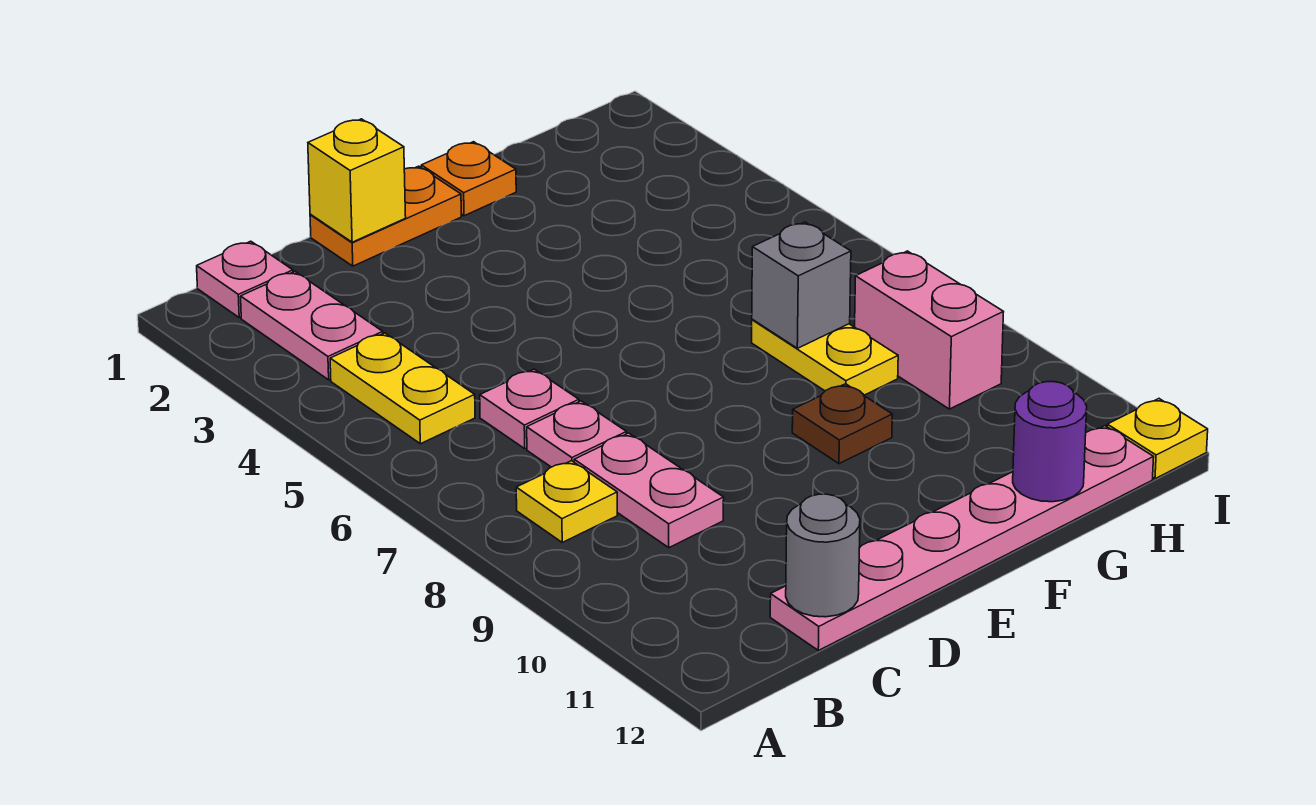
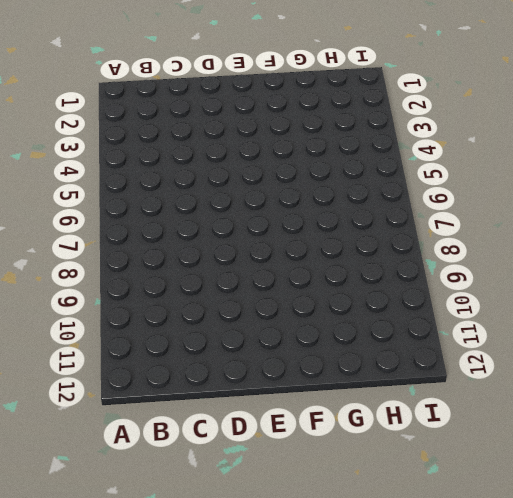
none -> pink plate B1 level 1
none -> pink plate B2:B3 level 1
none -> yellow plate B4:B5 level 1

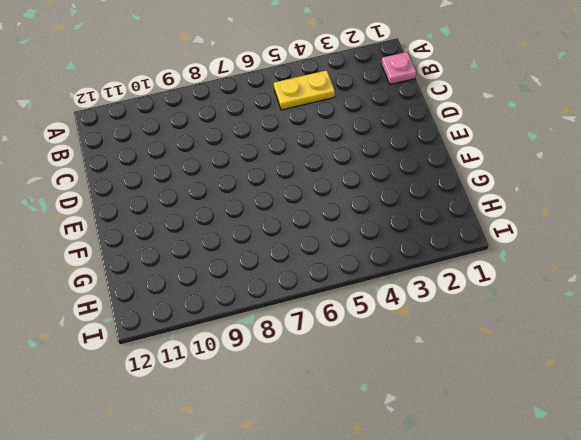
none -> pink plate B2:B3 level 1
none -> yellow plate B8 level 1
none -> pink plate C6 level 1

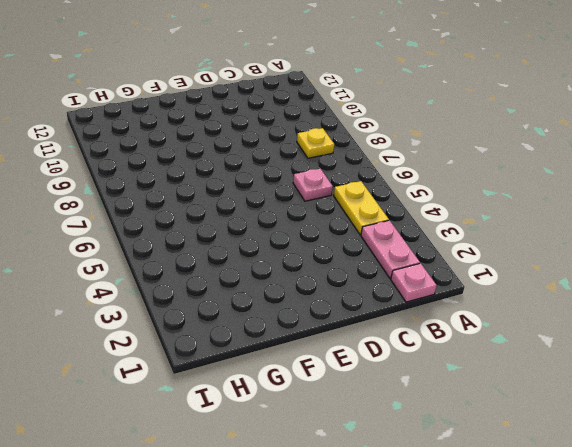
none -> pink plate C7 level 1
none -> pink plate C8:C9 level 1
none -> pink plate C12:H12 level 1

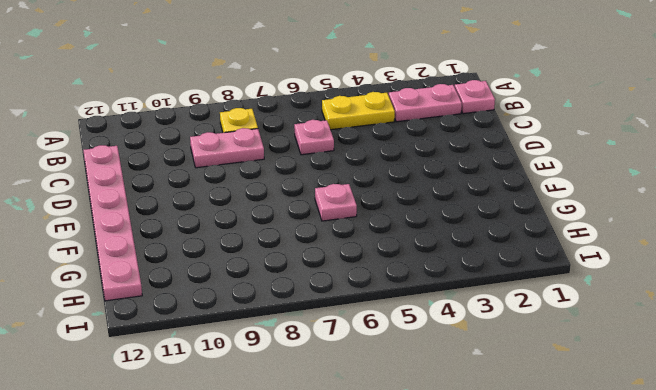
pink plate F6 level 1 -> pink plate C7 level 1
none -> orange plate D1:E1 level 1
none -> orange plate F1 level 1
none -> brown plate F9 level 1

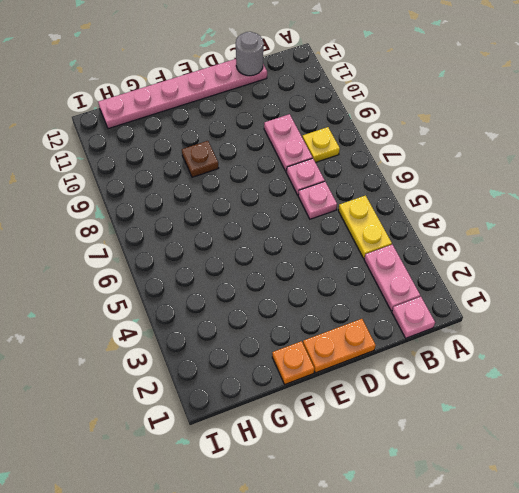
none -> yellow plate G7:G8 level 1
none -> pink brick H8:H9 level 1
none -> yellow plate I12 level 1

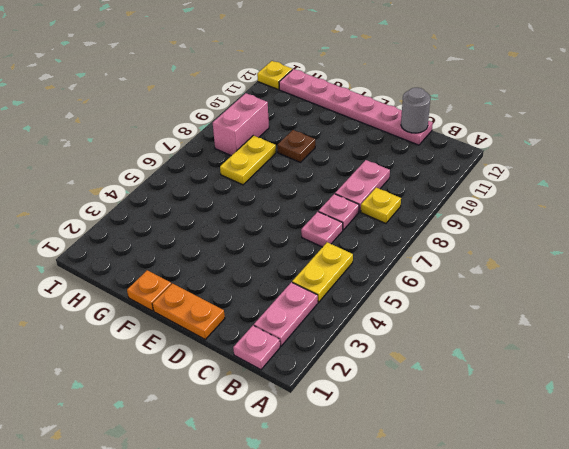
none -> yellow brick D1 level 2
none -> grey brick G7 level 2
none -> purple round brick G12 level 2

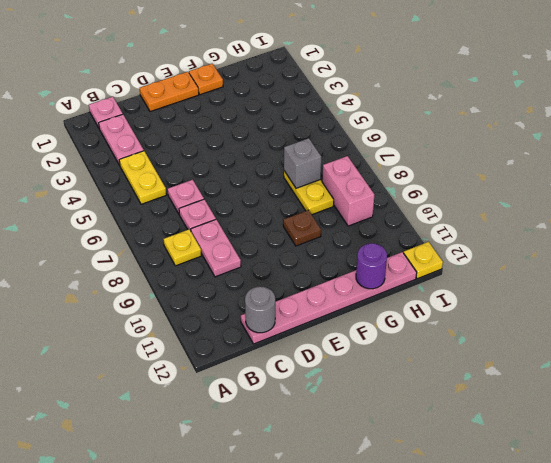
none -> yellow brick D1 level 2

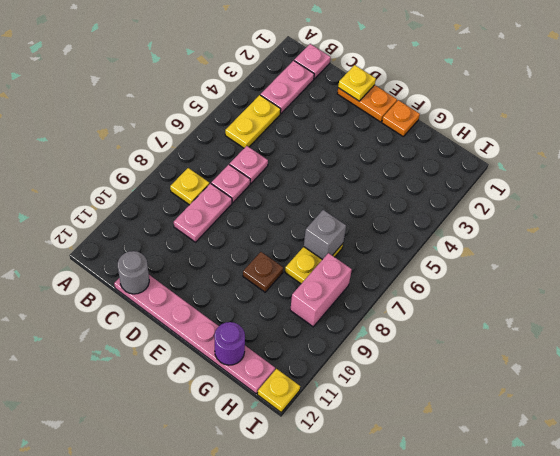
yellow plate D1 level 2 -> yellow brick D1 level 2

